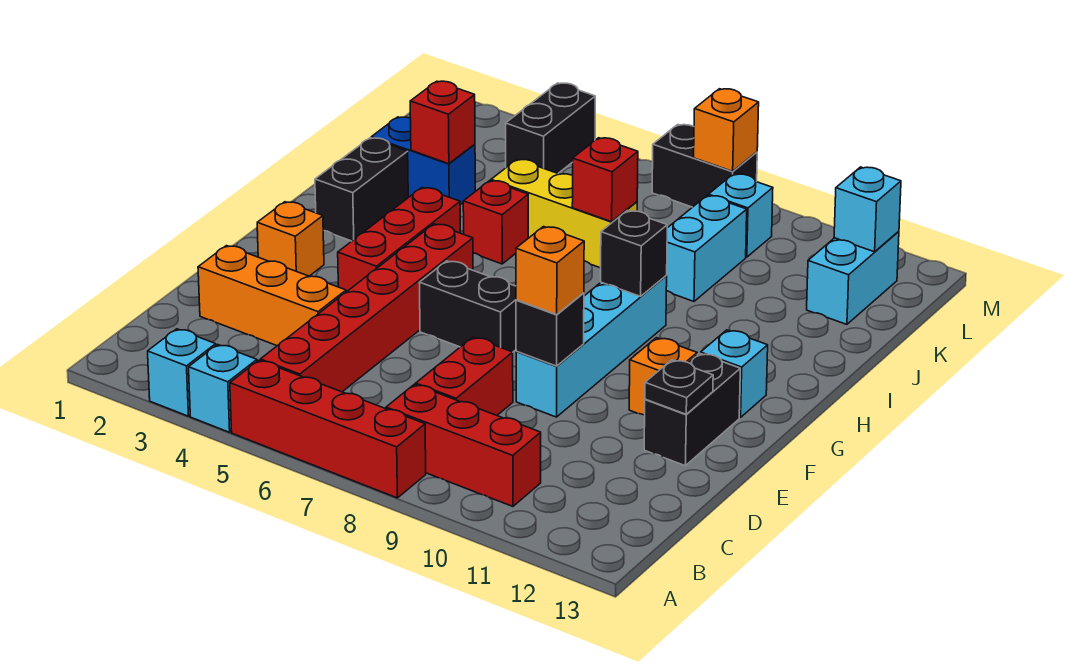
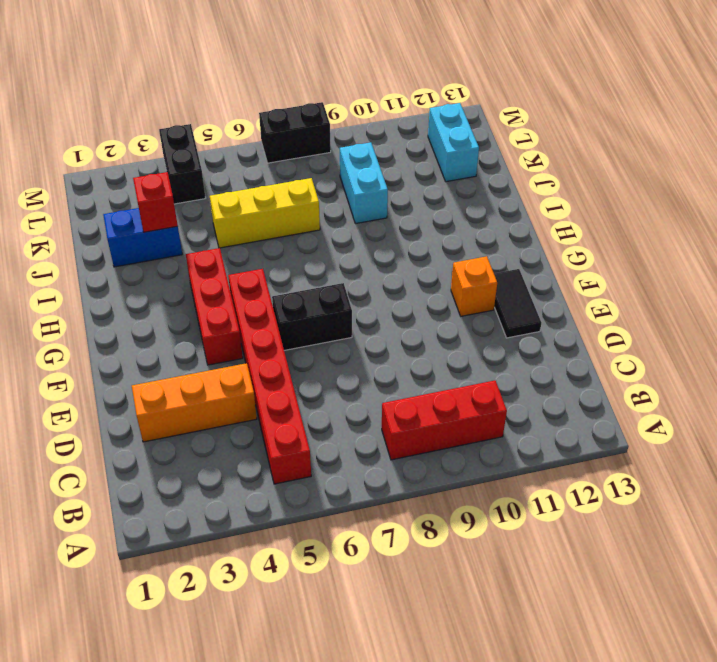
black tile E12:F12 level 1 -> black brick E12:F12 level 1
none -> cyan brick A3 level 1
none -> cyan brick A4 level 1
none -> red brick A5:A8 level 1
none -> red brick C8:D8 level 1

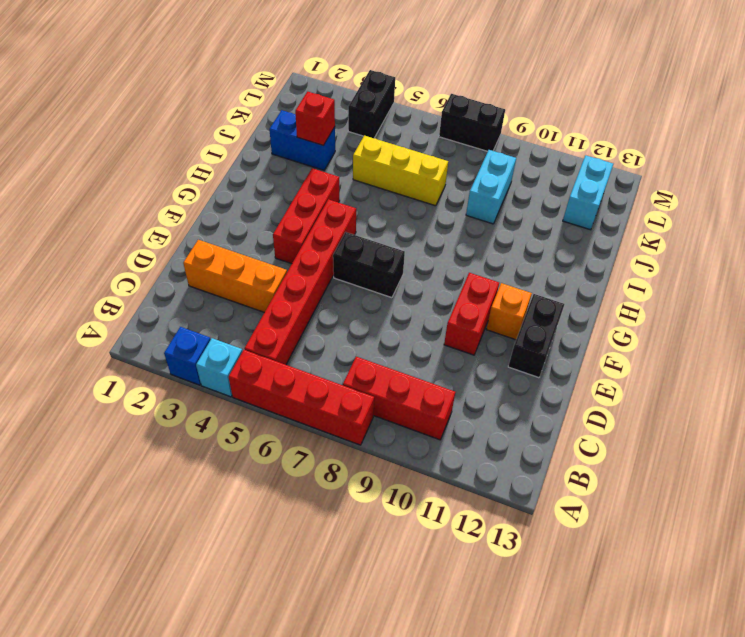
blue brick A3 level 1 -> cyan brick A3 level 1
red brick E10:F10 level 1 -> red brick C8:D8 level 1
none -> cyan brick E9:H9 level 1
none -> orange brick F2 level 1
none -> cyan brick G12 level 1
none -> black brick H2:I2 level 1

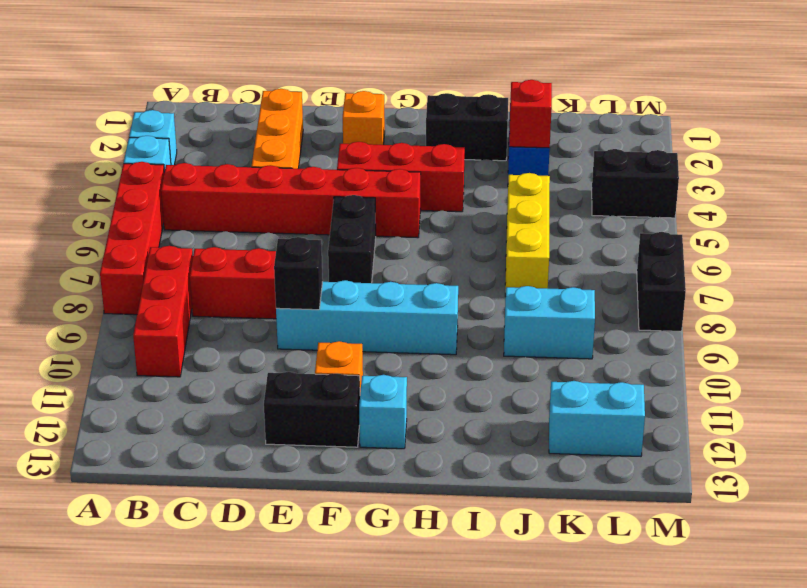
none -> red brick I5 level 1
none -> cyan brick L9 level 1
none -> black plate E12 level 2
none -> black brick H9 level 2

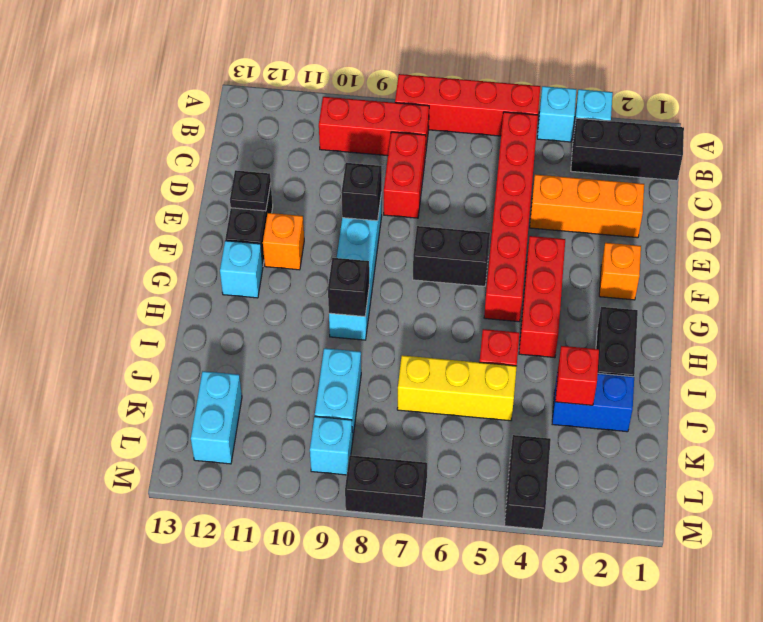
black brick B1:B3 level 1 -> none
none -> red brick J7 level 2
none -> cyan brick L12 level 2
none -> orange brick M8 level 2
none -> orange brick E9 level 3

